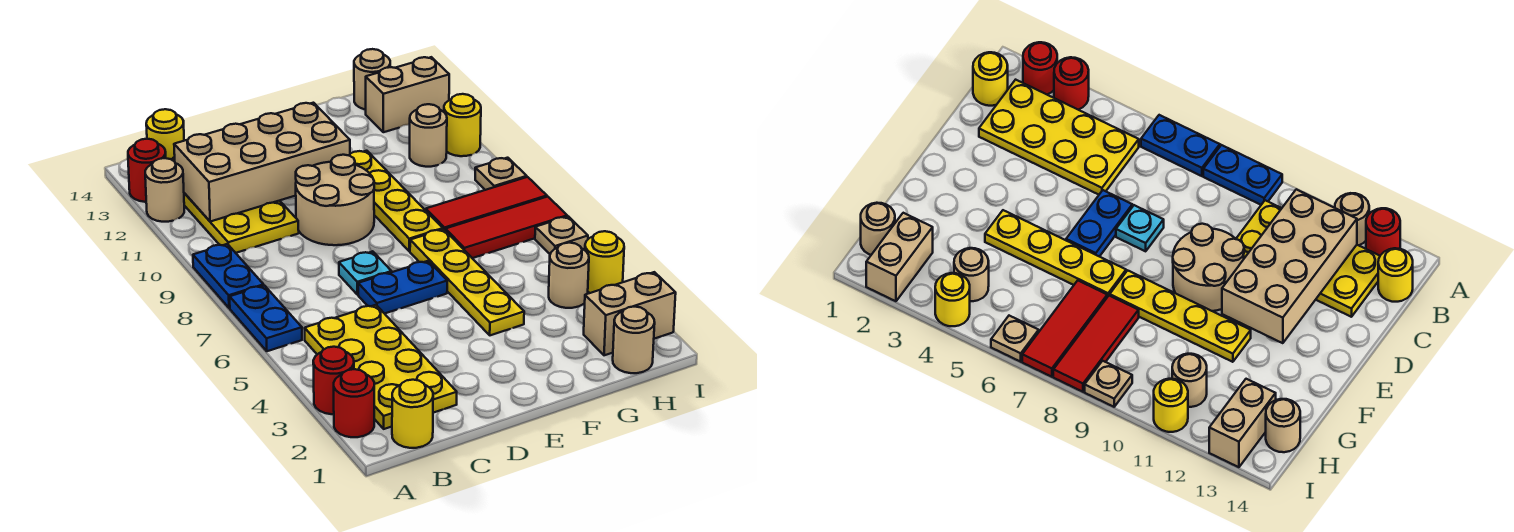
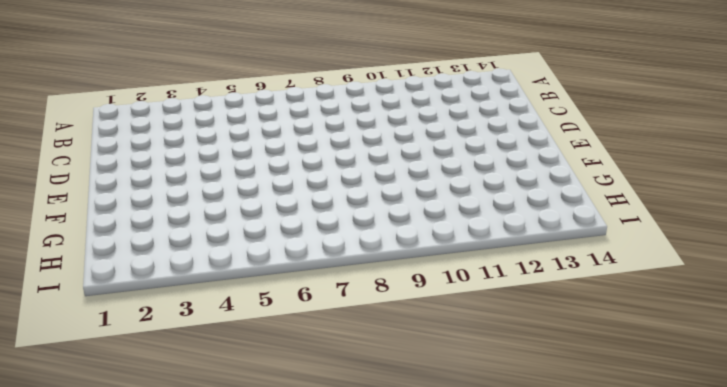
none -> red round brick A2 level 1
none -> red round brick A3 level 1
none -> blue plate A6:A7 level 1

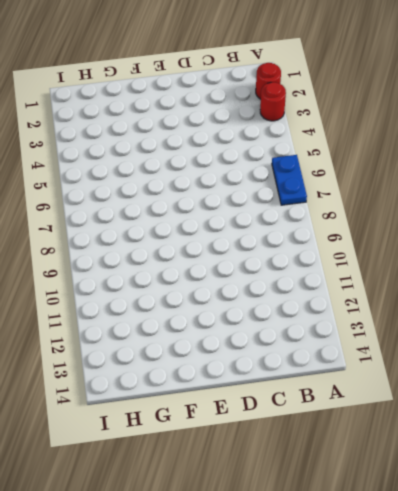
none -> blue plate A8:A9 level 1
none -> tan round brick A12 level 1
none -> red round brick A13 level 1

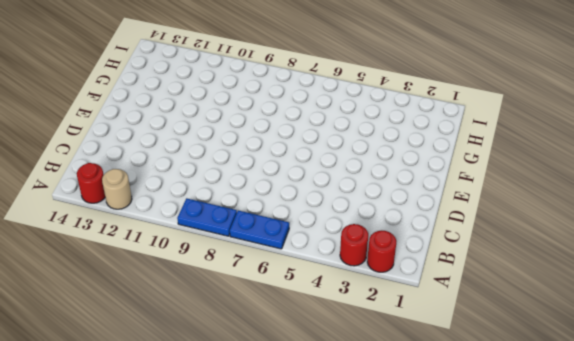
none -> yellow round brick B1 level 1
none -> yellow plate B2:C5 level 1
none -> yellow plate B10:C13 level 1

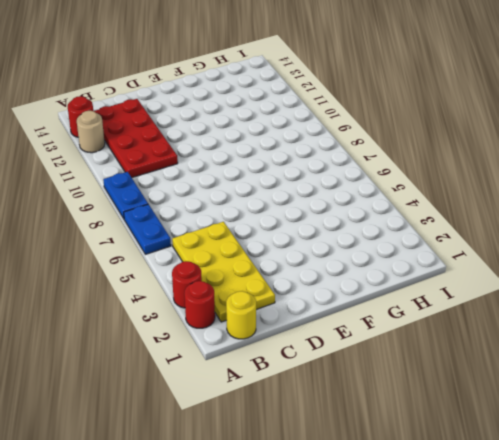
red plate B10:C13 level 1 -> yellow plate B10:C13 level 1
none -> yellow round brick B14 level 1
none -> blue plate D6:E6 level 1
none -> cyan plate D7 level 1

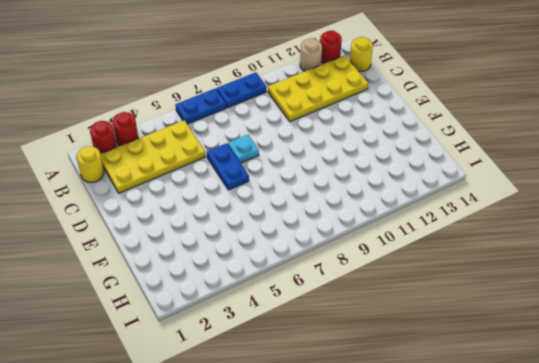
none -> tan round brick D9:E10 level 1
none -> yellow plate F4:F7 level 1
none -> yellow plate F8:F11 level 1

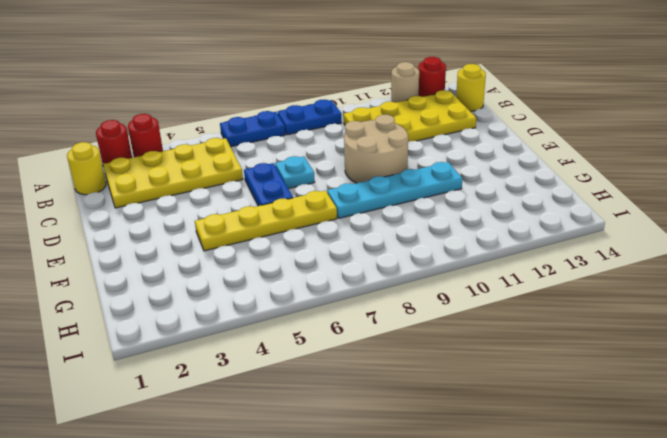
cyan plate F8:F11 level 1 -> yellow plate F8:F11 level 1
none -> red tile G7:I7 level 1
none -> red tile G8:I8 level 1
none -> tan round brick H1 level 1

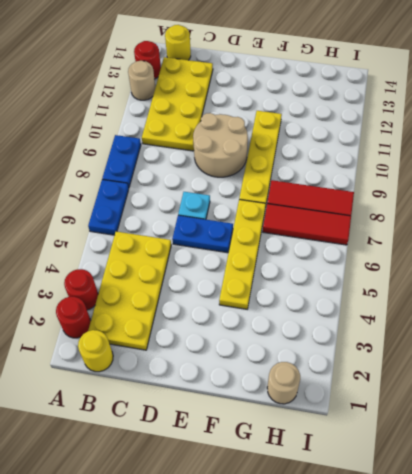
none -> tan brick H2:I2 level 1
none -> tan round brick H4 level 1
none -> tan round brick H11 level 1

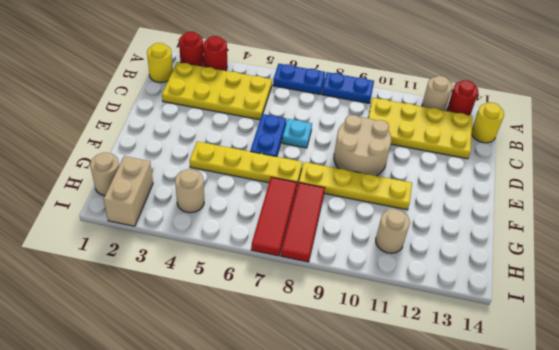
none -> tan brick H13:I13 level 1
none -> tan round brick H14 level 1
none -> yellow round brick I4 level 1

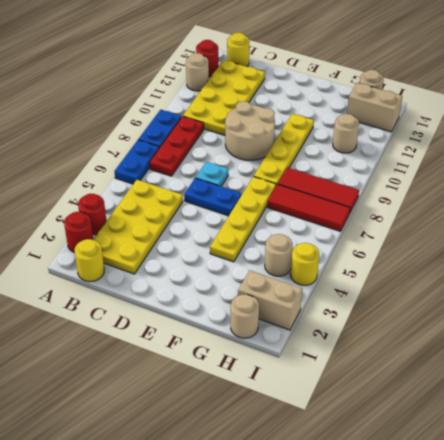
red plate B7:B9 level 1 -> none
none -> tan plate I6 level 1
none -> tan plate I9 level 1
none -> yellow round brick I11 level 1

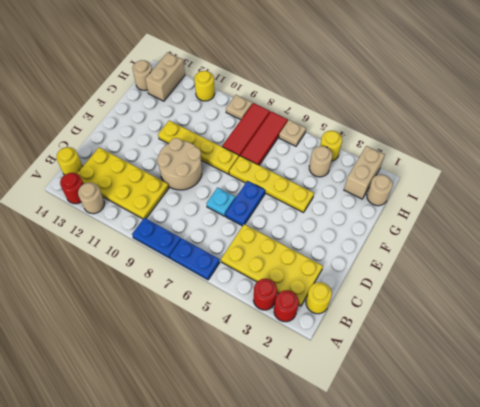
none -> tan round brick H11 level 1
none -> tan brick B11:E12 level 2

